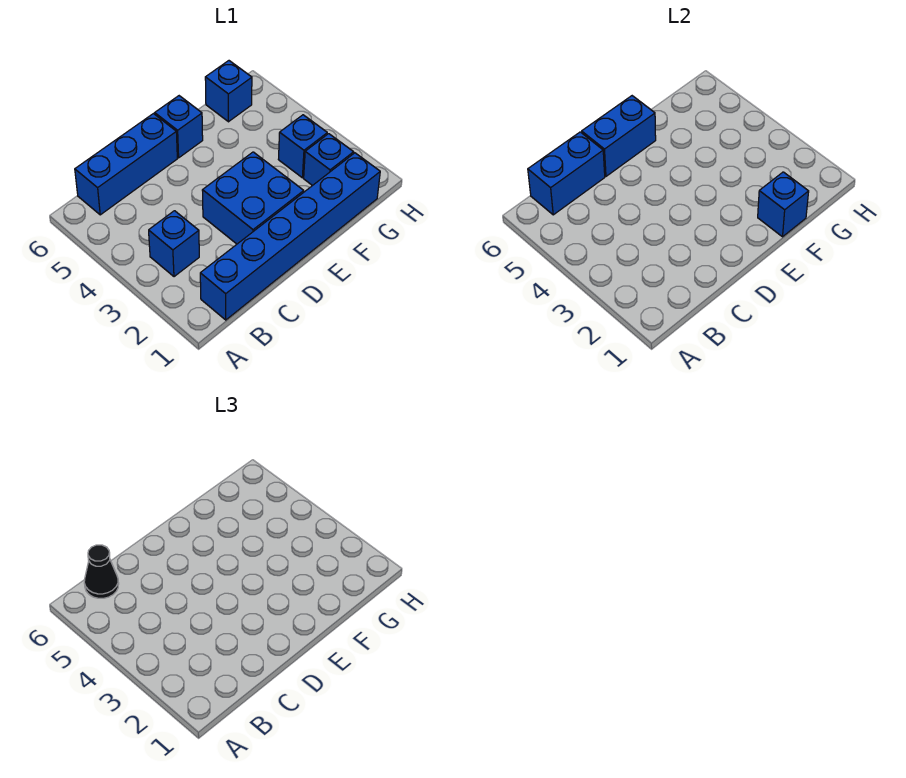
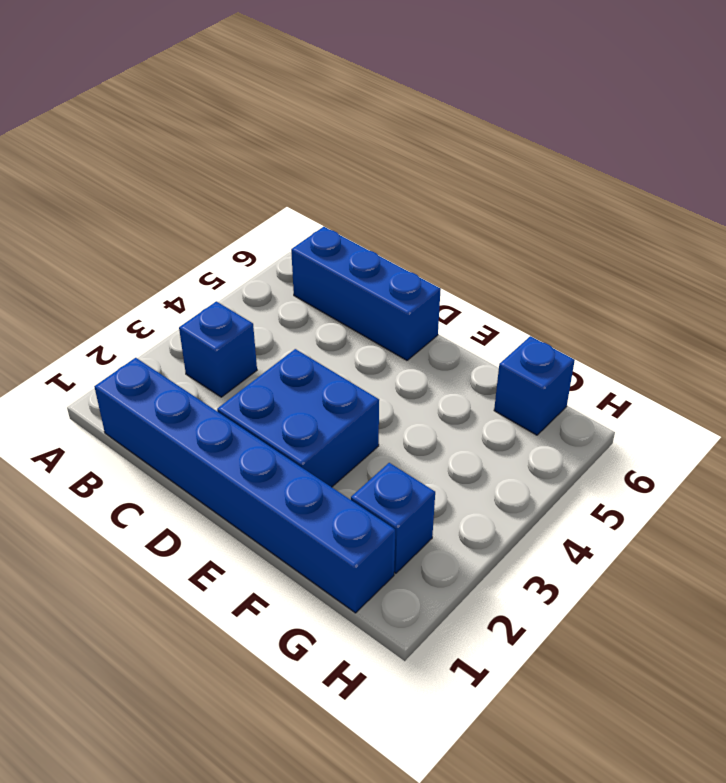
none -> blue brick E6 level 1
none -> blue brick G3 level 1
none -> blue brick B6:C6 level 2

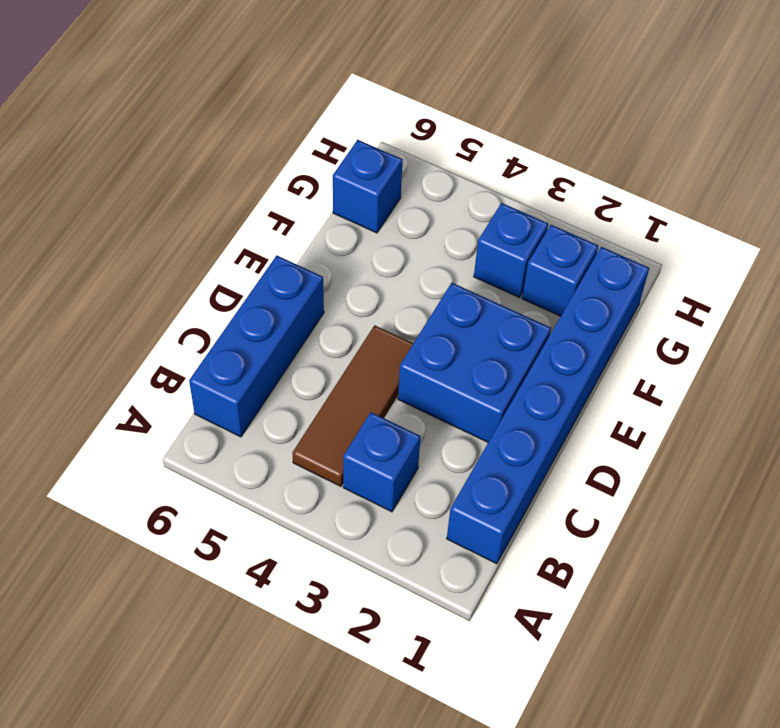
brown tile B4:D4 level 1 -> none
none -> blue brick E6 level 1
none -> blue brick B6:C6 level 2
none -> blue brick D6:E6 level 2

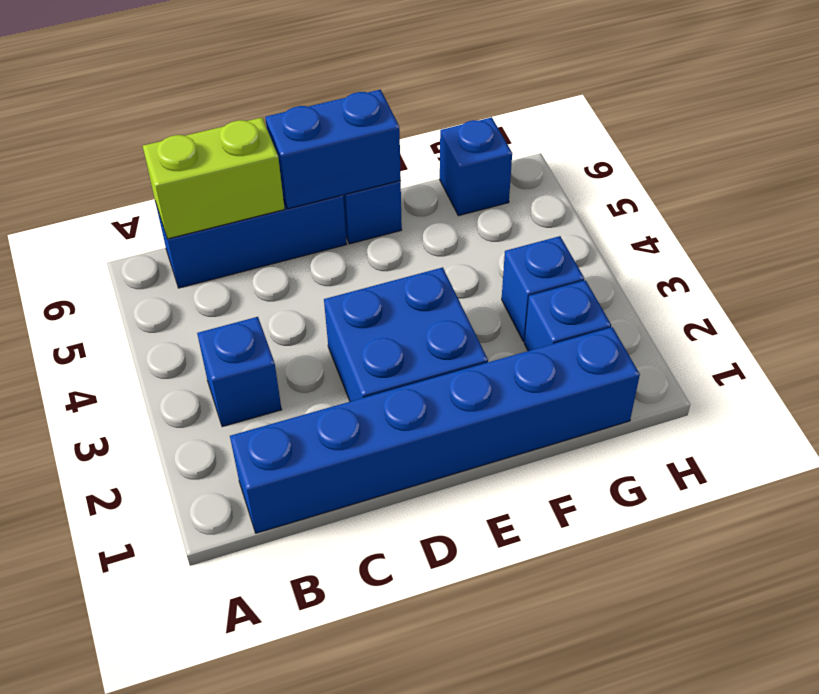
lime brick B6:C6 level 2 -> blue brick B6:C6 level 2
none -> blue brick F1 level 2
none -> black cone B6 level 3

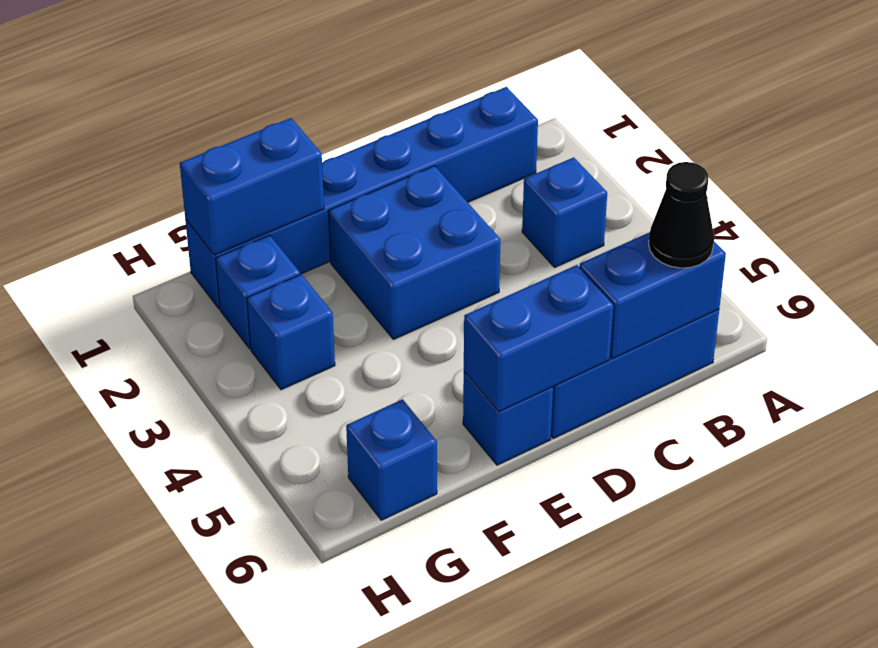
blue brick F1:G1 level 2 -> blue brick F1 level 2

